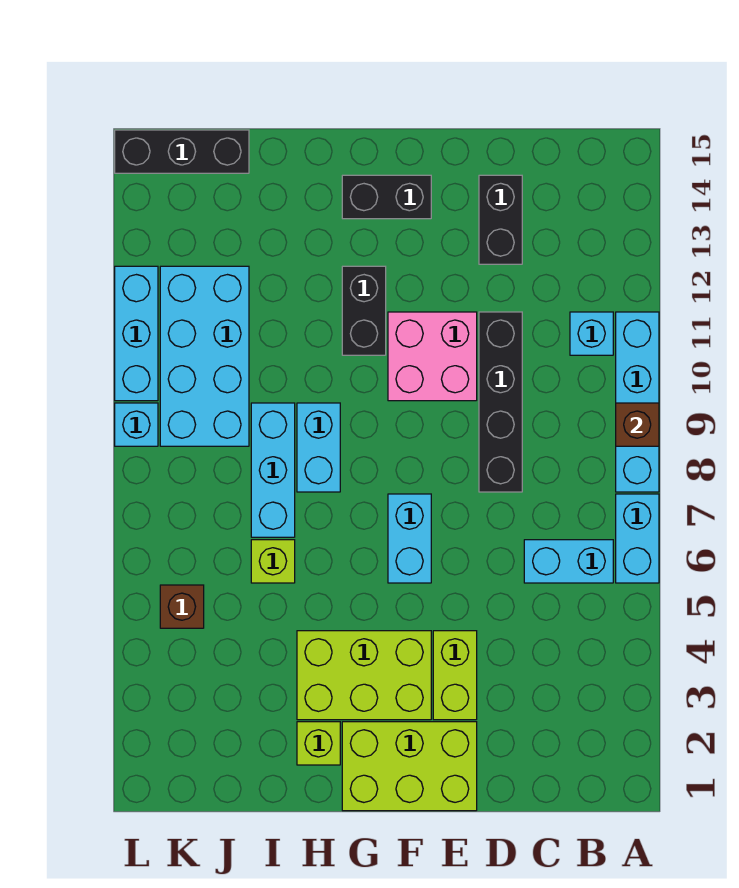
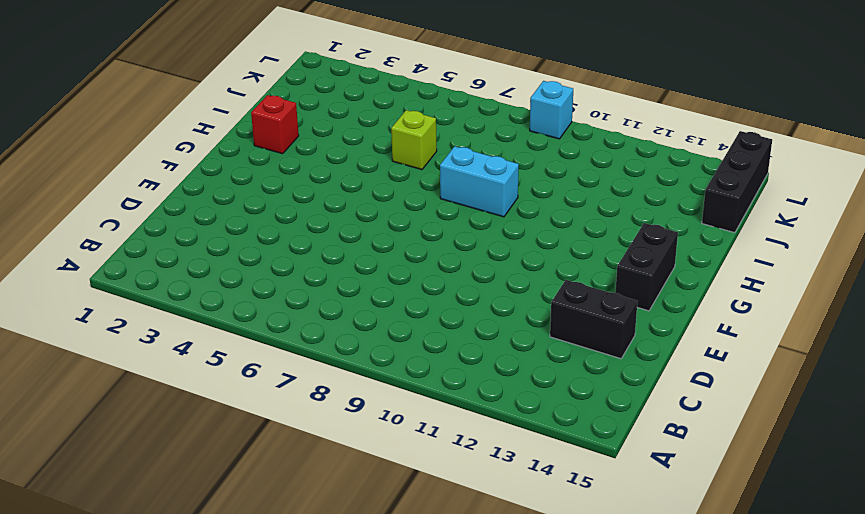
red brick H2 level 1 -> lime brick H2 level 1
none -> cyan brick A6:A7 level 1
none -> cyan brick A8:A11 level 1
none -> cyan brick B6:C6 level 1

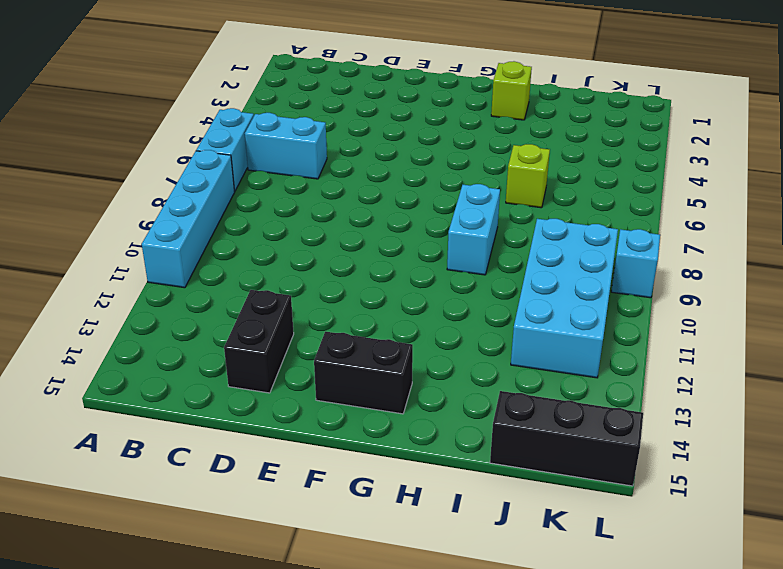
none -> cyan brick B11 level 1
none -> black brick D8:D11 level 1
none -> lime brick E1:G2 level 1

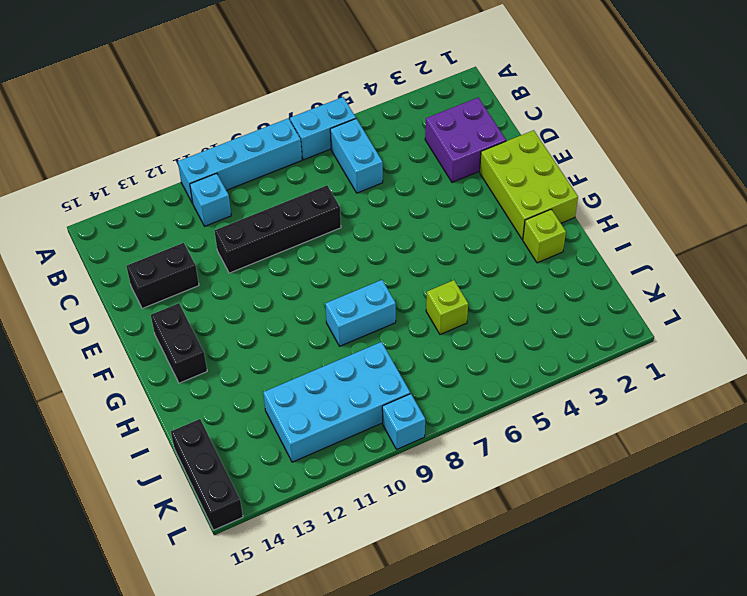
purple brick C2:D3 level 1 -> none
none -> lime brick E3:E4 level 1
none -> pink brick E10:F11 level 1
none -> lime brick F3:H4 level 1

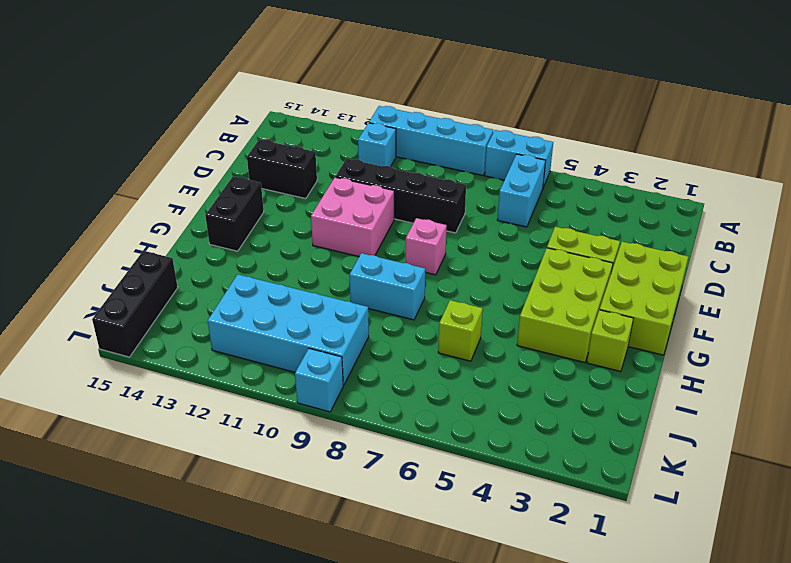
pink brick F8 level 1 -> none
none -> cyan brick F6:F7 level 1
none -> black brick G11:G12 level 1
none -> cyan brick I7:I9 level 1

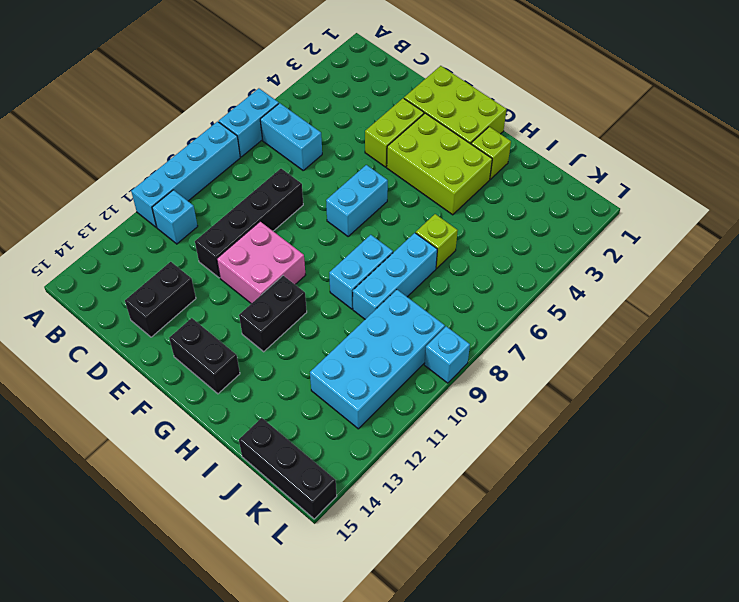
none -> brown brick K5 level 1
none -> cyan brick L10:L12 level 1
none -> brown brick A9 level 2

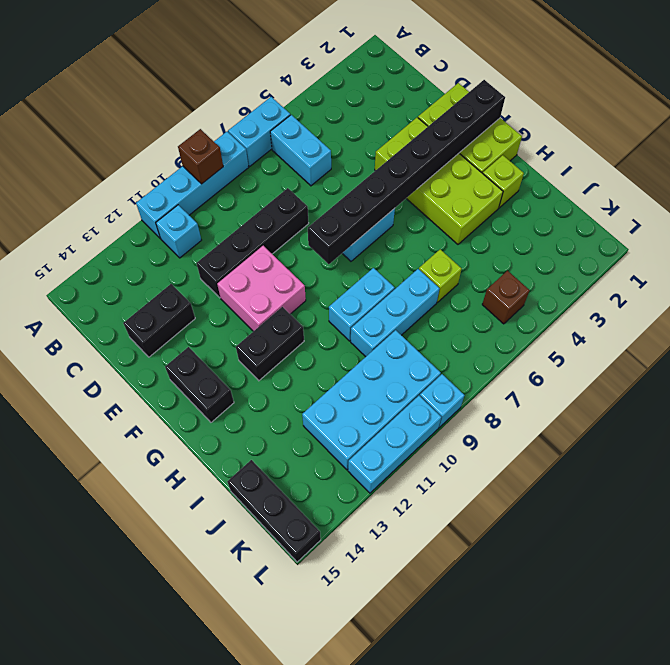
black brick F1:F8 level 2 -> none

